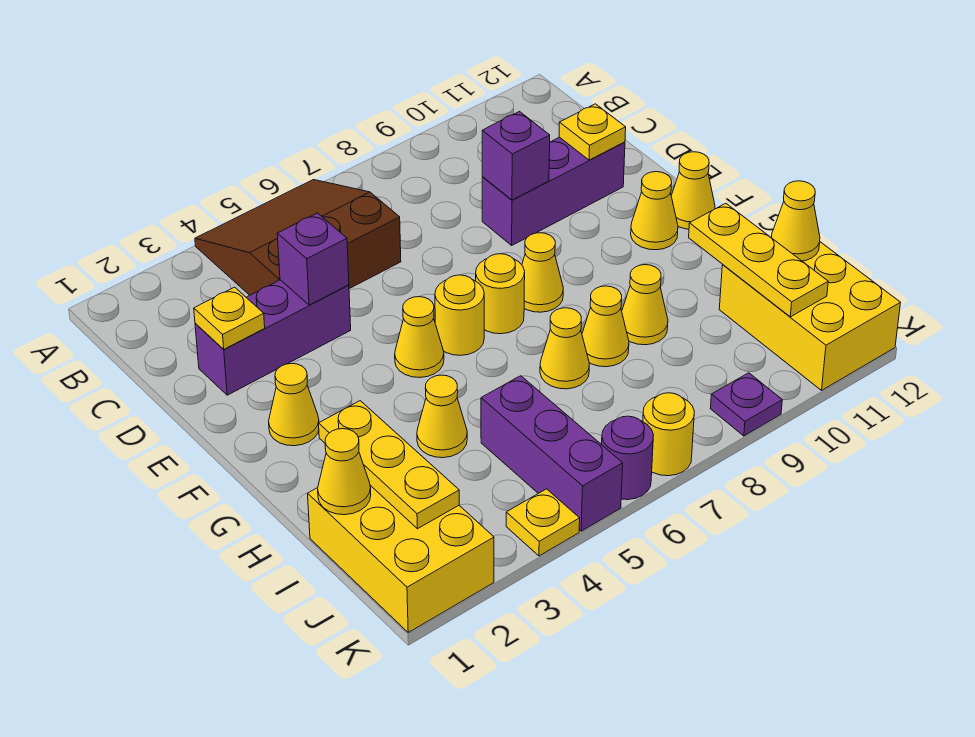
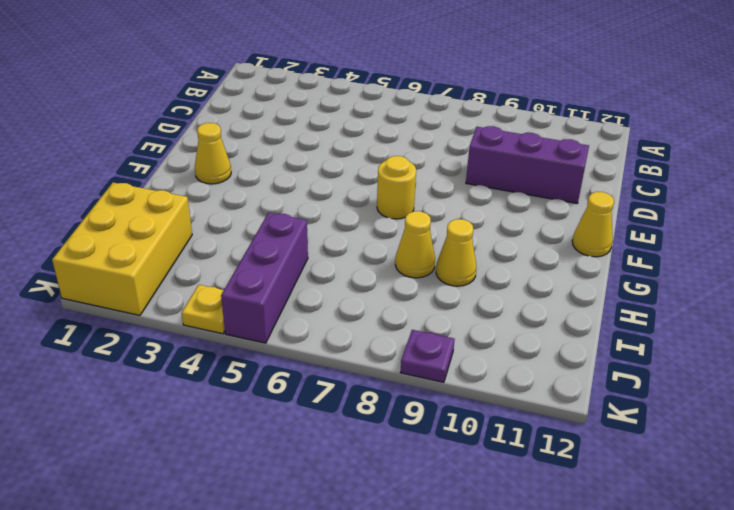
none -> brown slope A4:C6 level 1 top C
none -> purple brick D2:D4 level 1
none -> yellow cone F5 level 1

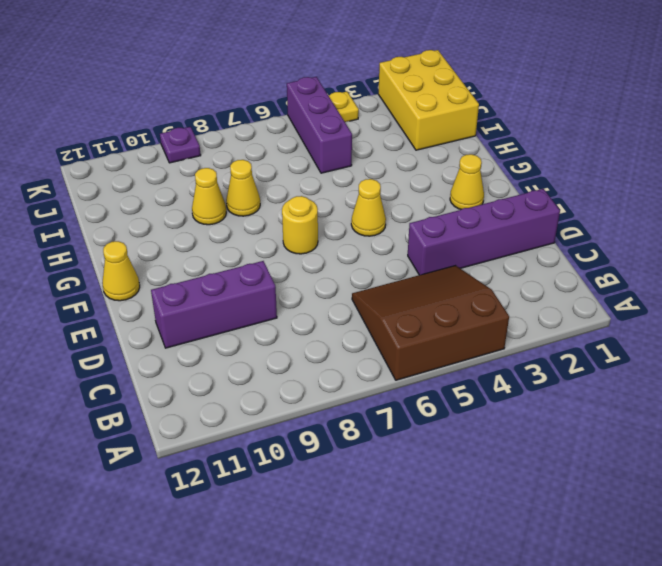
brown slope A4:C6 level 1 top A -> brown slope A4:C6 level 1 top C
purple brick D1:D4 level 1 -> purple brick D2:D4 level 1
none -> yellow round brick F6 level 1
none -> yellow cone F8 level 1
none -> yellow cone F11 level 1

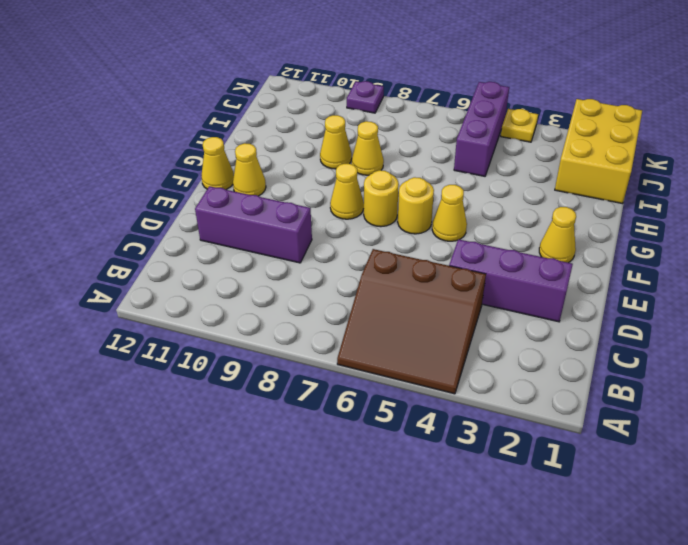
none -> yellow cone H4 level 1
none -> yellow cone H7 level 1
none -> yellow brick I11:K12 level 1

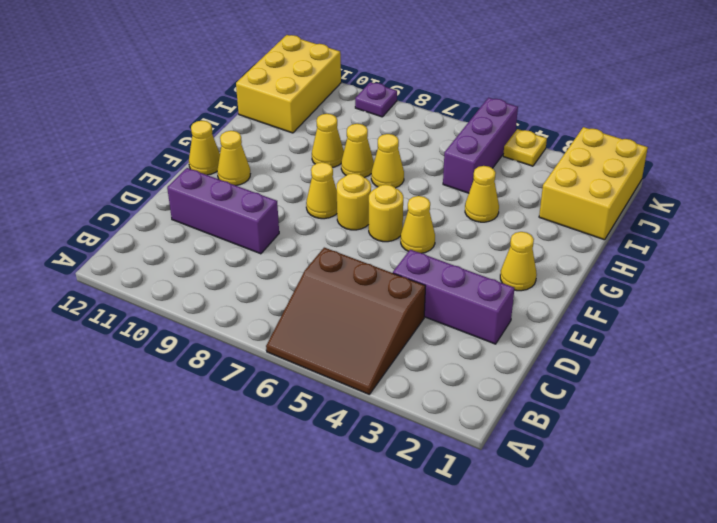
none -> purple round brick K6 level 1
none -> yellow round brick K7 level 1
none -> yellow plate D2 level 2

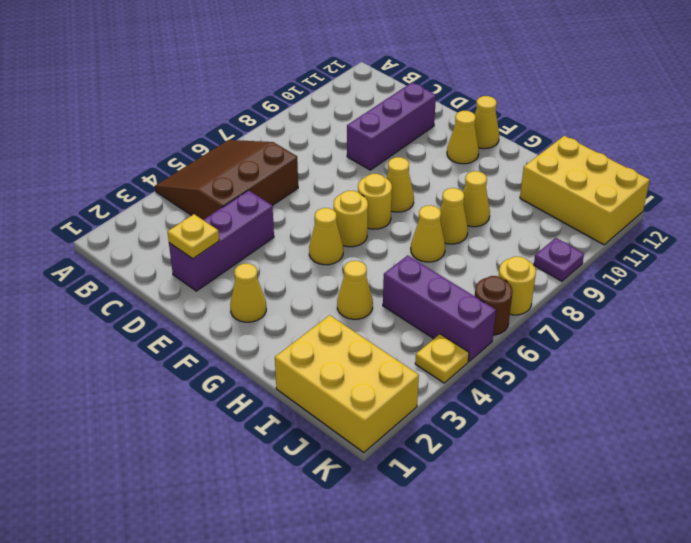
brown round brick K6 level 1 -> purple round brick K6 level 1
none -> purple brick D4 level 2
none -> purple brick D9 level 2
none -> yellow plate D11 level 2

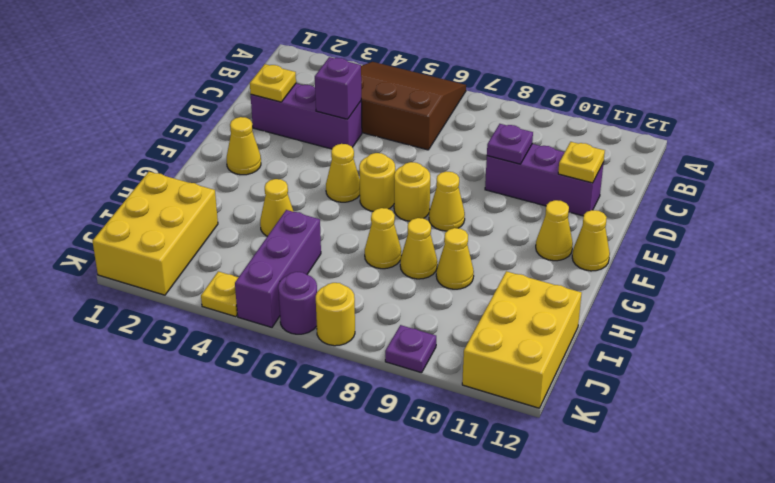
purple plate D9 level 2 -> purple brick D9 level 2
none -> yellow plate H2:J2 level 2
none -> yellow plate H11:J11 level 2
none -> yellow cone I1 level 2

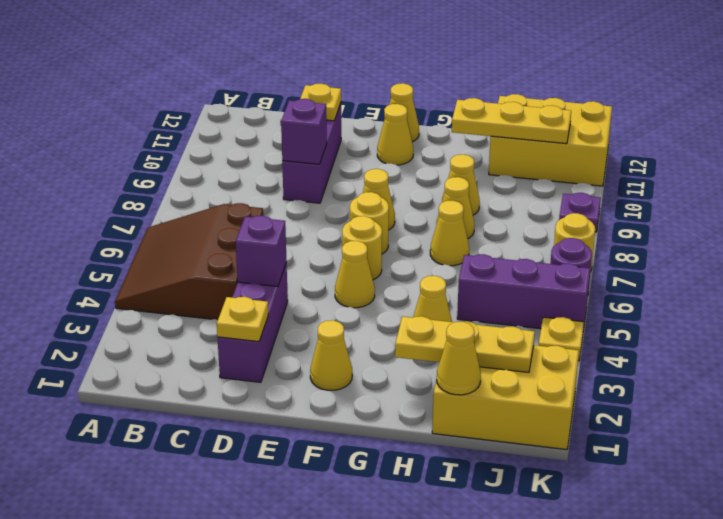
none -> yellow cone I12 level 2

